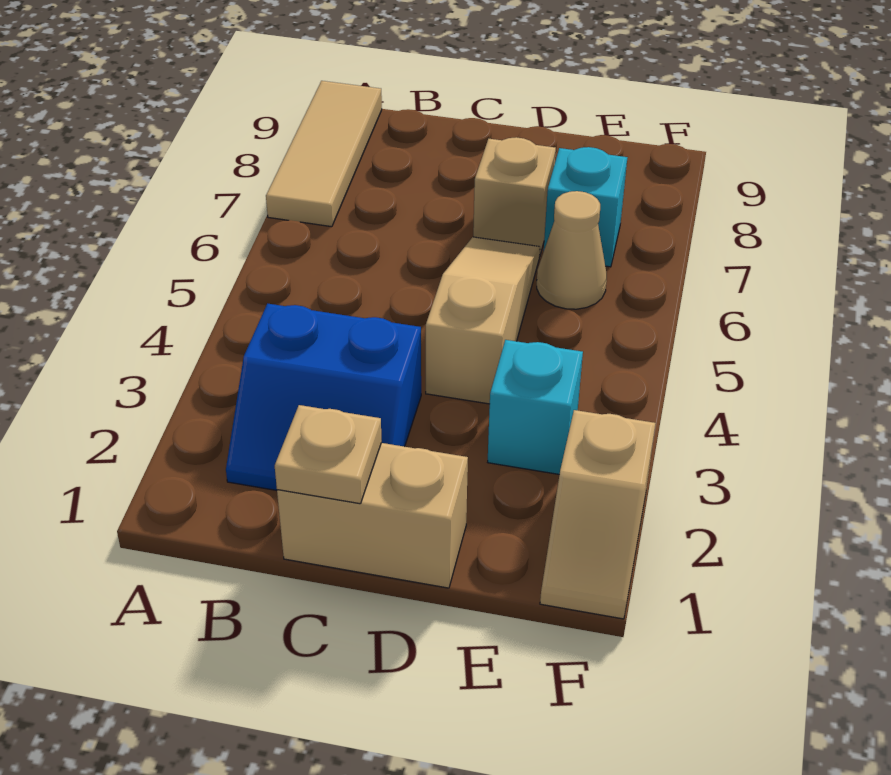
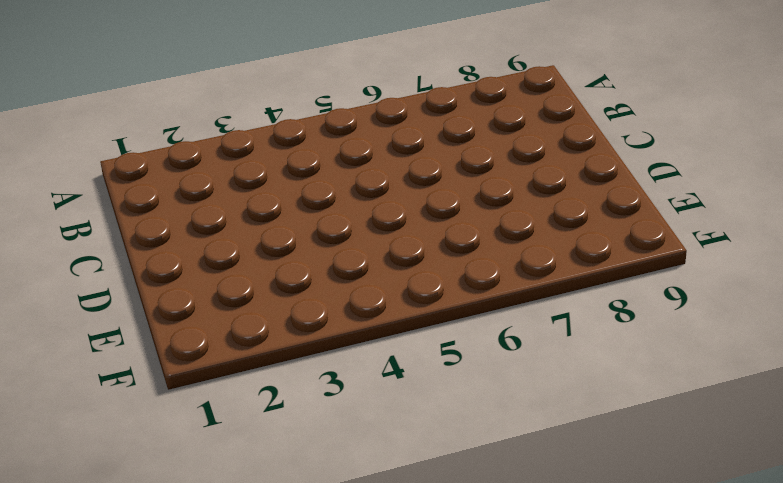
none -> tan tile A7:A9 level 1
none -> blue slope B2:C3 level 1 top 3

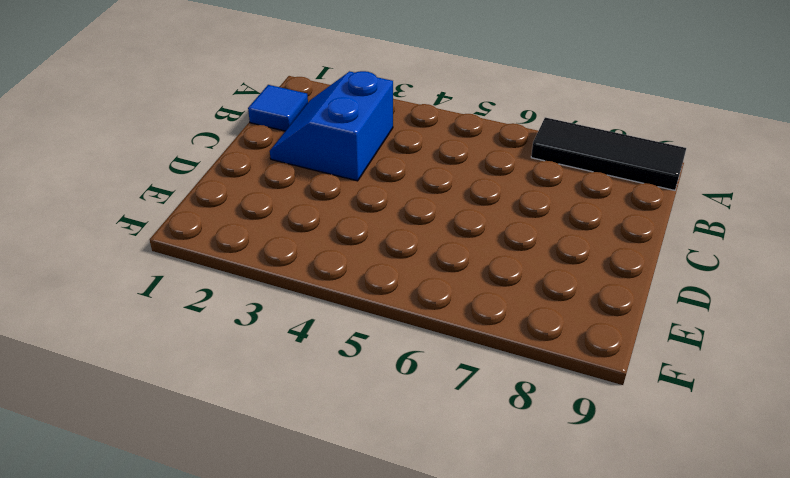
black tile A7:A9 level 1 -> tan tile A7:A9 level 1
blue tile B1 level 1 -> none
none -> tan brick C1:D1 level 1
none -> tan slope D4:D6 level 1 top 4

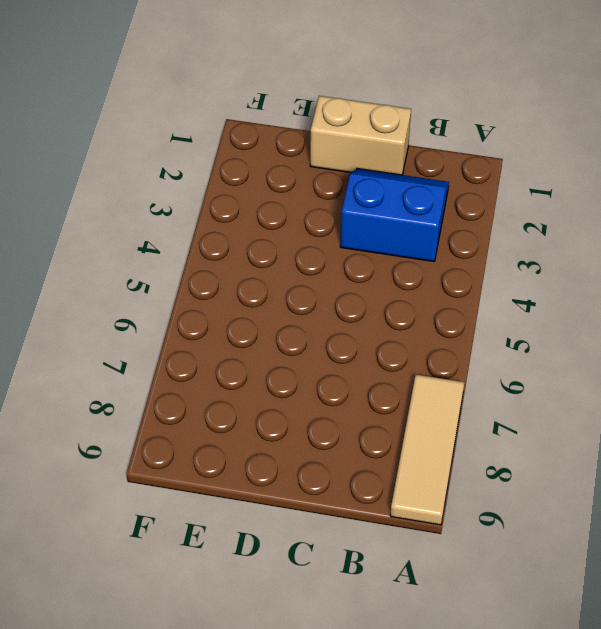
none -> tan slope D4:D6 level 1 top 4
none -> tan brick D7 level 1

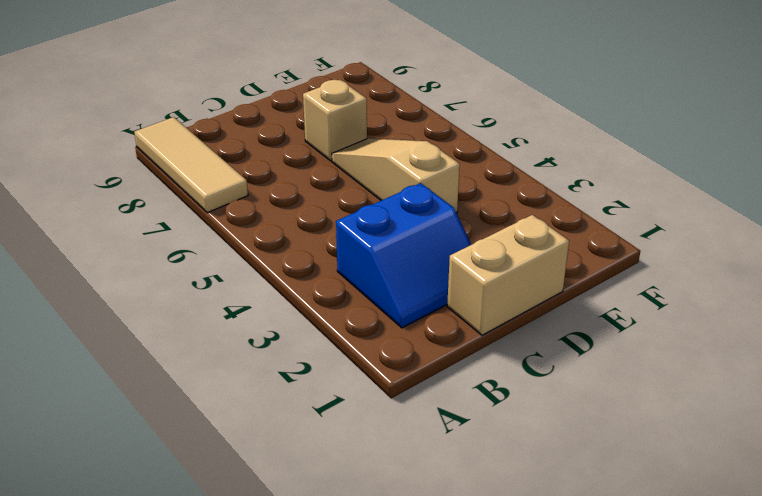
none -> cyan brick E3 level 1
none -> tan cone E6 level 1

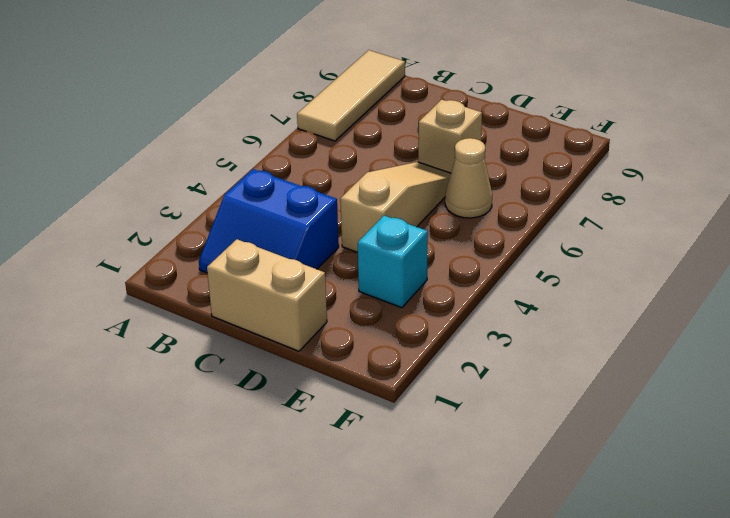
none -> cyan brick E7 level 1
none -> tan slope F1:F2 level 1 top 2

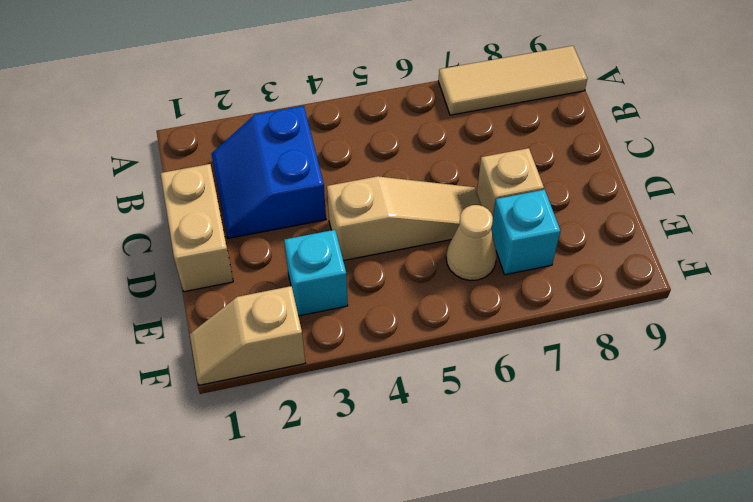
none -> tan plate C1 level 2

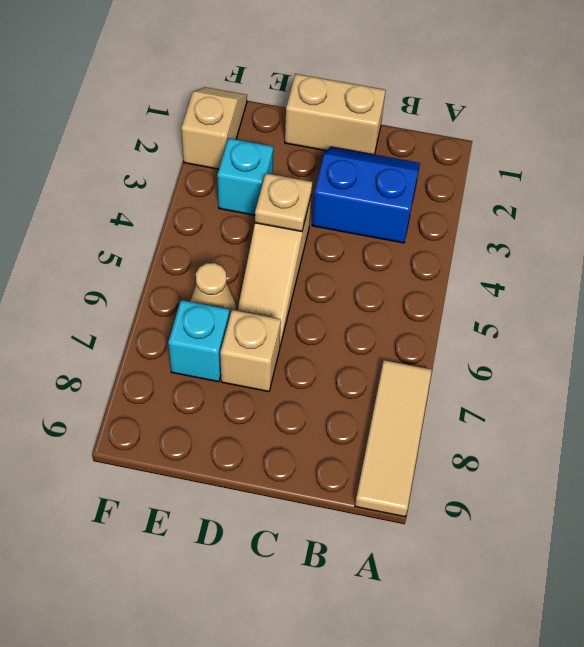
tan plate D4 level 2 -> tan plate C1 level 2

